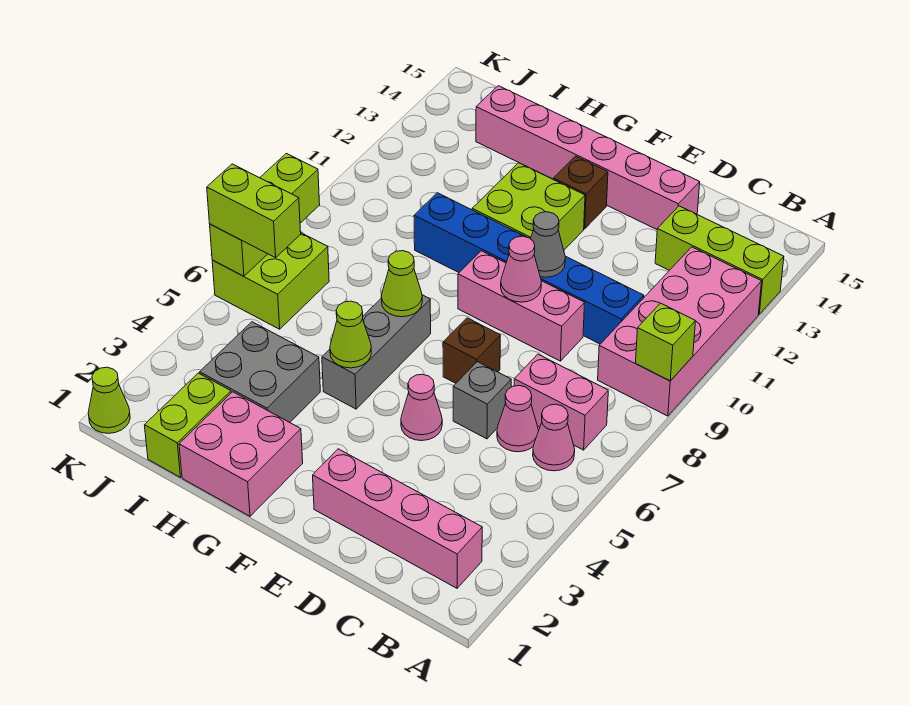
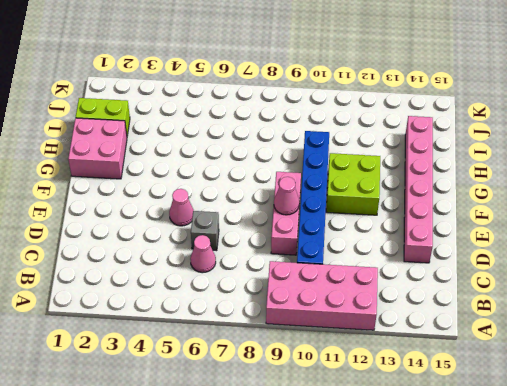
none -> lime brick A13:C13 level 1
none -> pink brick B2:E2 level 1
none -> pink cone B6 level 1

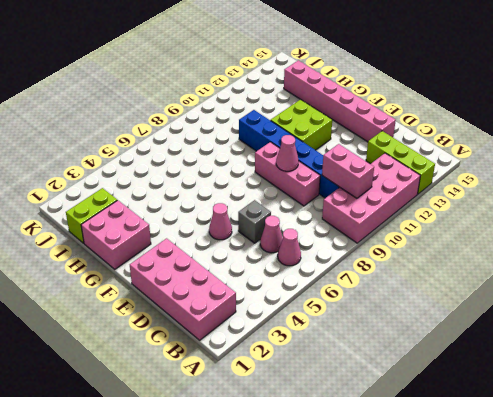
pink brick B1:E2 level 1 -> pink brick B2:E2 level 1
pink brick B10:C10 level 2 -> pink brick B7:C7 level 1
none -> brown brick E7 level 1
none -> brown brick F13 level 1
none -> grey brick G5:G7 level 1

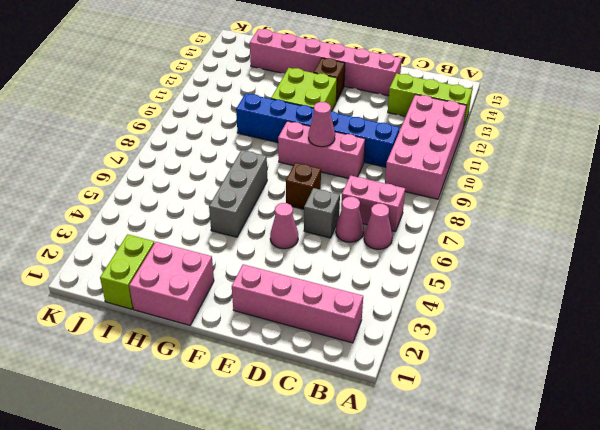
none -> grey brick H3:I4 level 1
none -> lime brick J6:K7 level 1
none -> lime cone K1 level 1

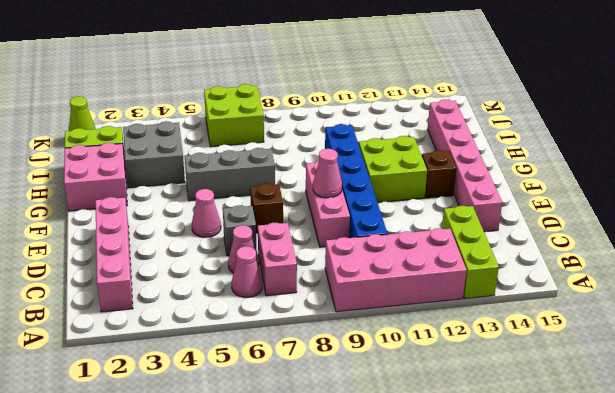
none -> lime brick A9 level 2
none -> grey cone E10 level 2
none -> lime cone G5 level 2

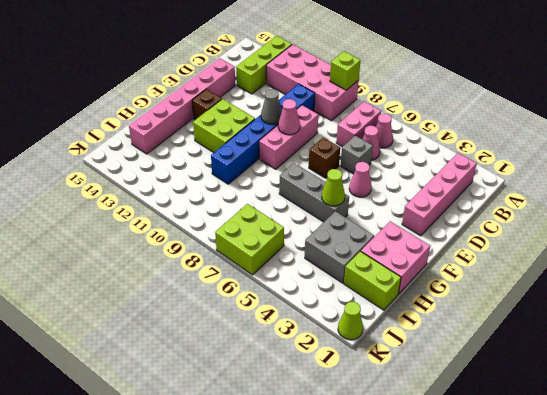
none -> lime cone G7 level 2
none -> lime brick K6:K8 level 2
none -> lime brick J6:K6 level 3

